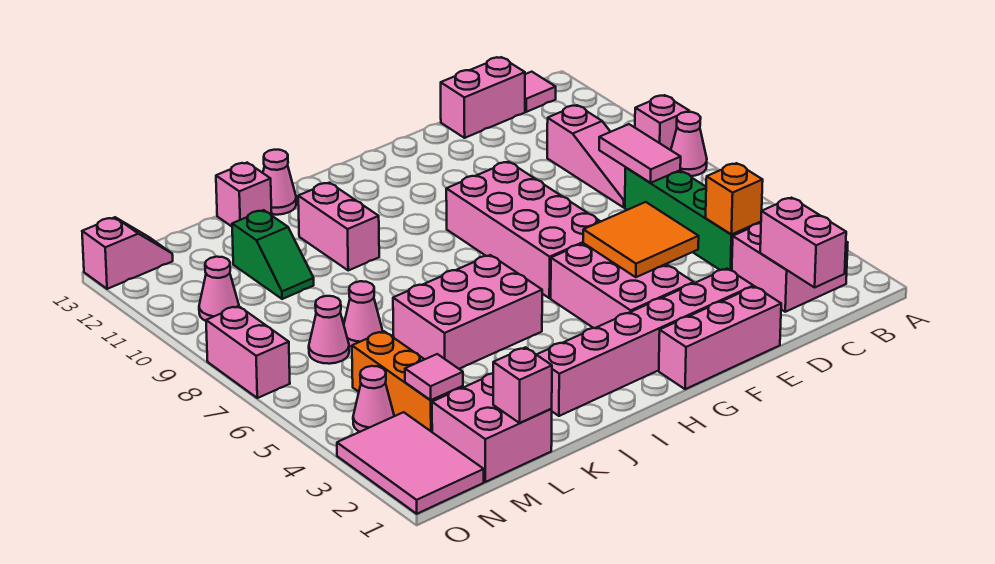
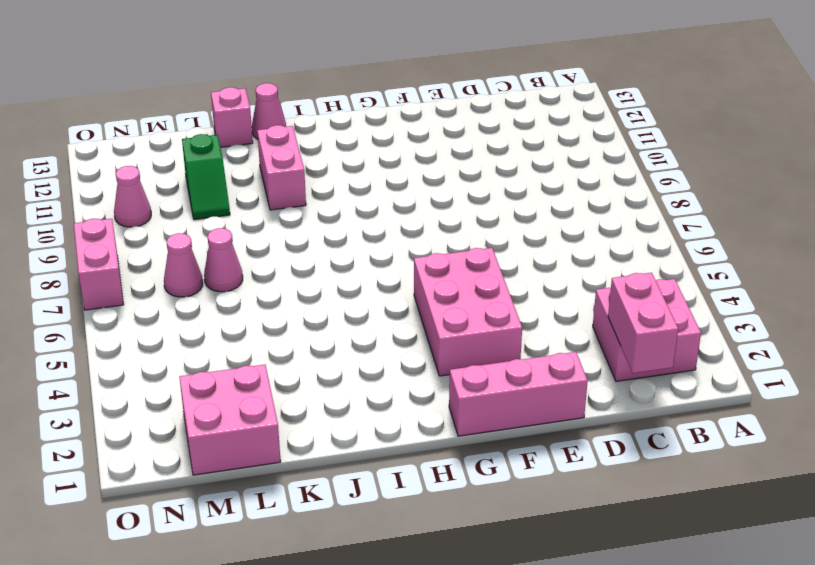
none -> pink cone A8 level 1
none -> pink brick A9 level 1
none -> pink tile B13 level 1
none -> green brick C4:C7 level 1

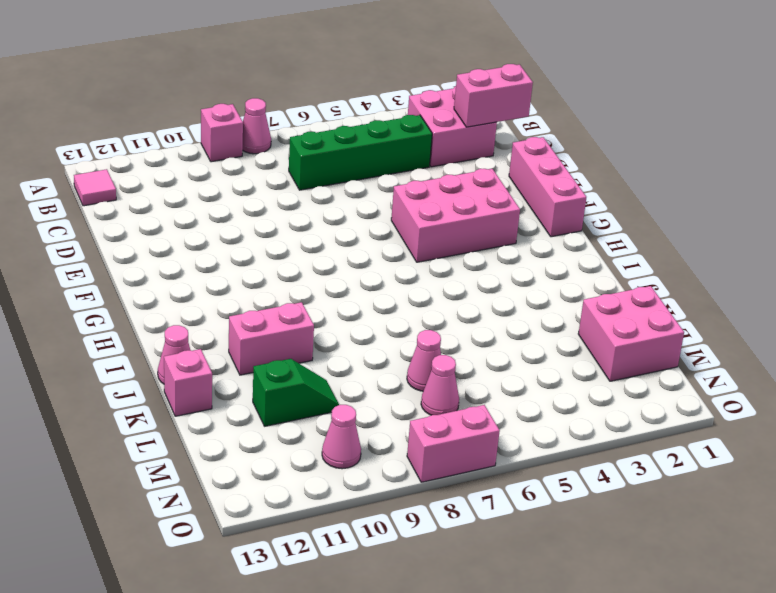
none -> pink slope C8:C10 level 1 top 10
none -> pink brick C13:D13 level 1
none -> pink brick E2:J2 level 1
none -> pink brick F6:G9 level 1

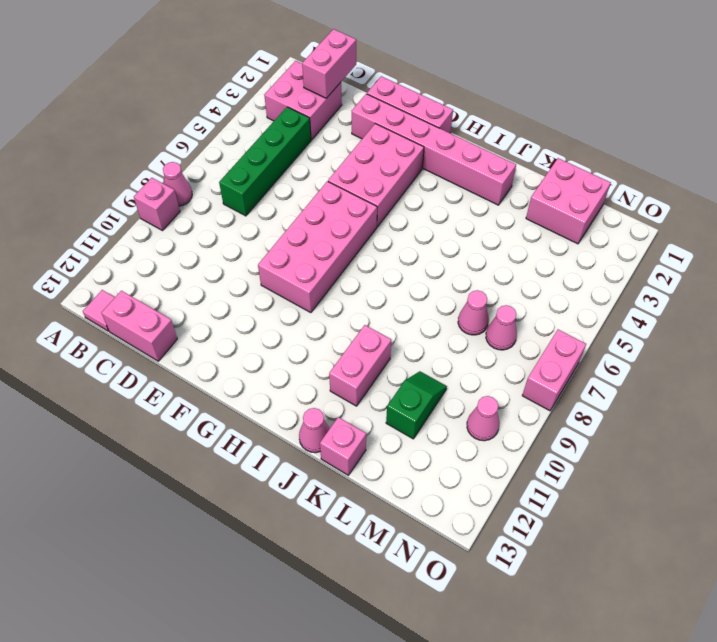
none -> pink slope C8:C10 level 1 top 10
none -> pink brick I5:K6 level 1
none -> orange brick M3:M5 level 1
none -> pink tile N1:O3 level 1

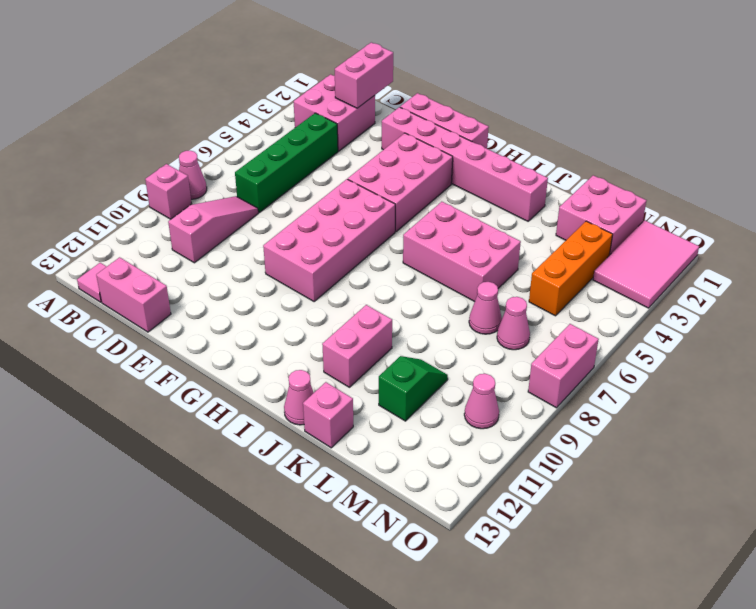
none -> pink cone N4 level 1
none -> pink slope N13:O13 level 1 top O
none -> orange brick C4 level 2
none -> pink tile C7:C8 level 2

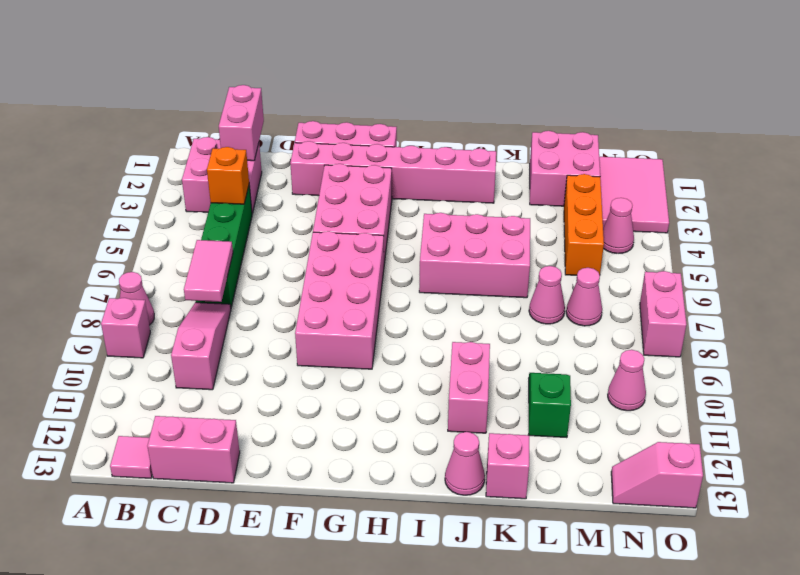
none -> orange tile E4:F5 level 2
none -> pink brick L1 level 2
none -> pink tile M3 level 2

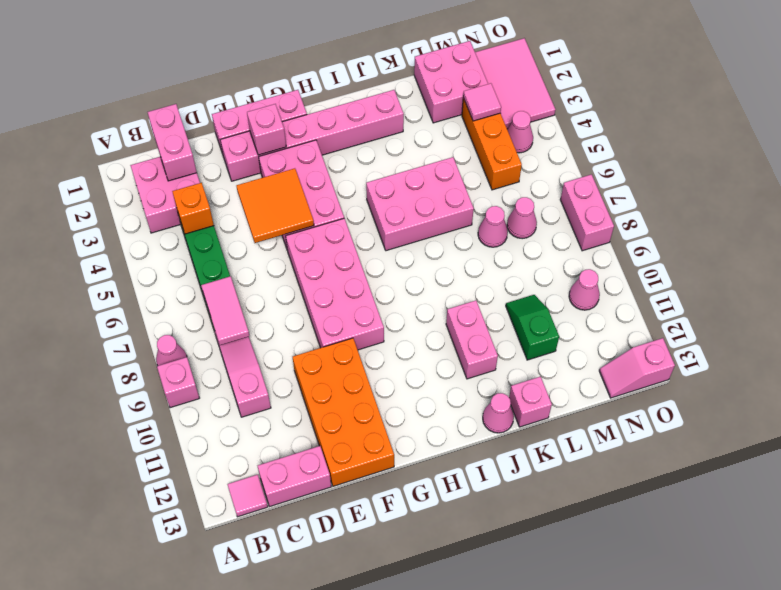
orange brick E10:F13 level 1 -> none
pink brick F2 level 2 -> pink brick L1 level 2

